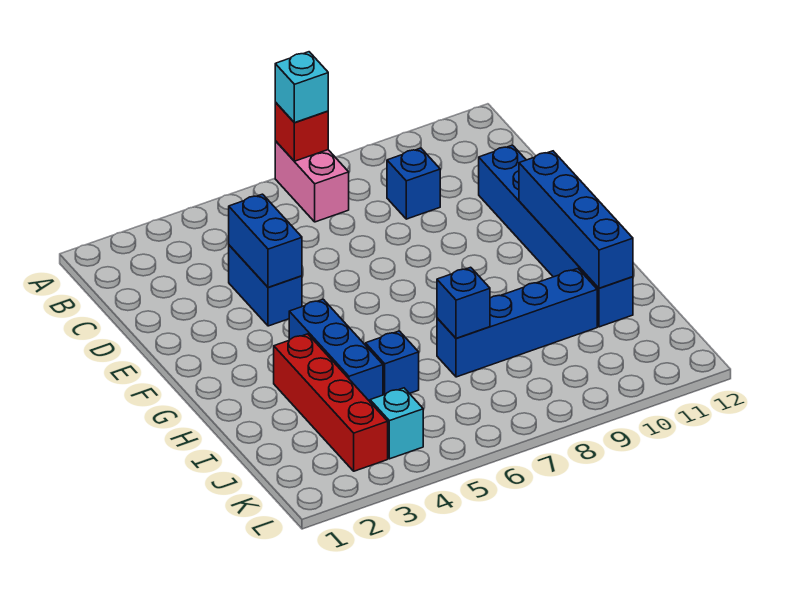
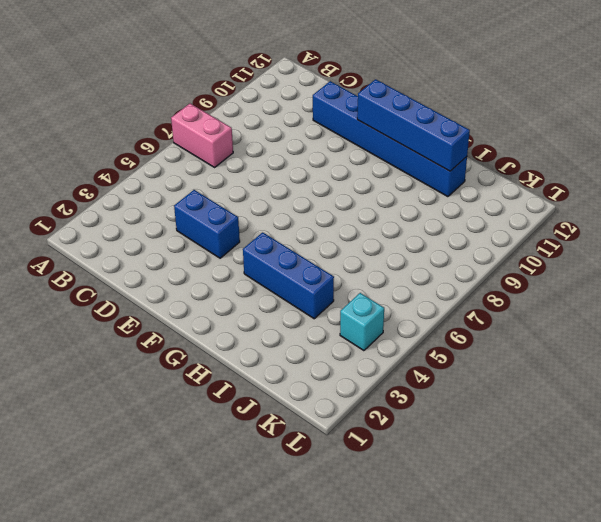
none -> blue brick C9 level 1
none -> red brick H3:K3 level 1
none -> blue brick I5 level 1

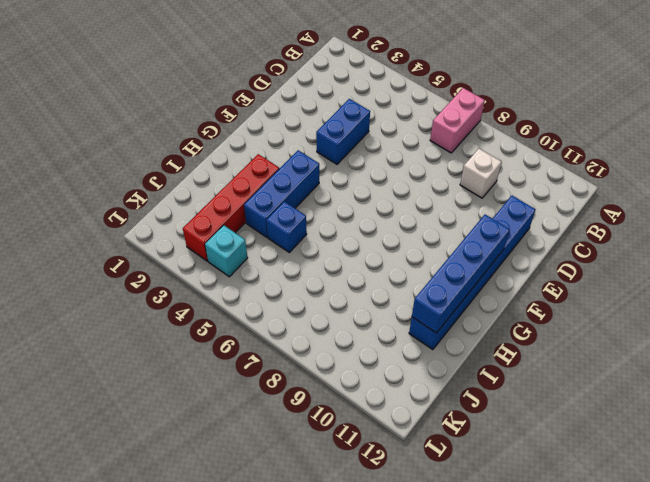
white brick C9 level 1 -> blue brick C9 level 1
none -> blue brick I7:I10 level 1
none -> red brick A7 level 2
none -> blue brick D4:E4 level 2

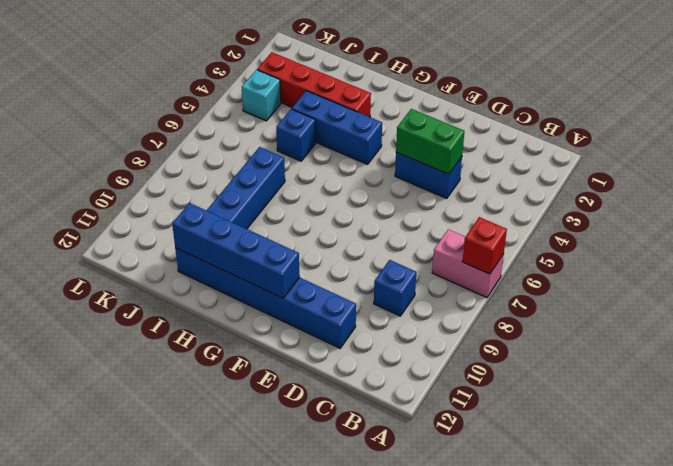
green brick D4:E4 level 2 -> blue brick D4:E4 level 2
none -> blue brick I7 level 2
none -> cyan brick A7 level 3

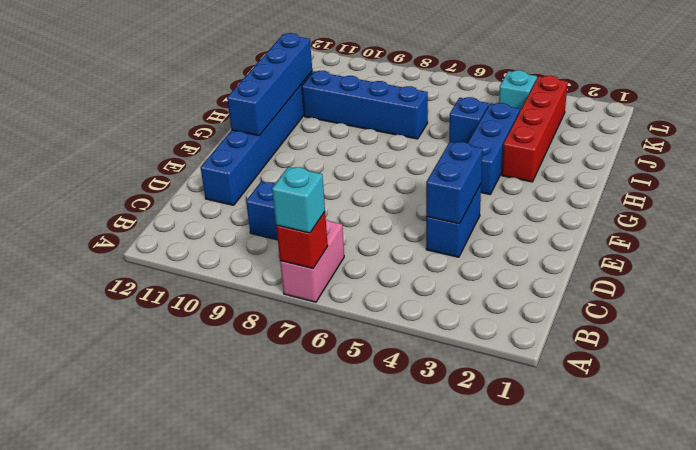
none -> blue brick I7 level 2

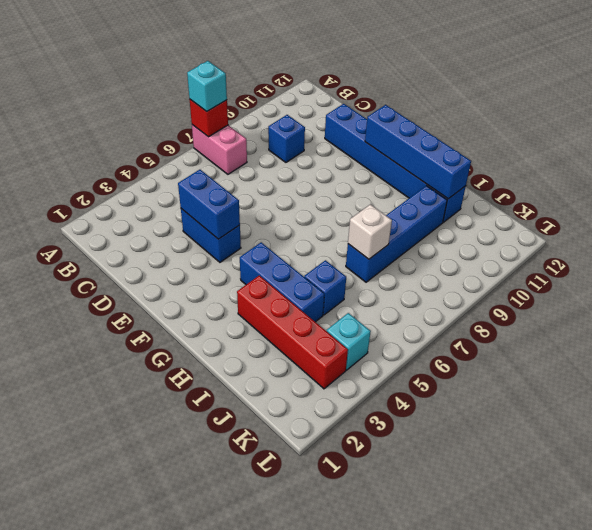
white brick I7 level 2 -> blue brick I7 level 2

